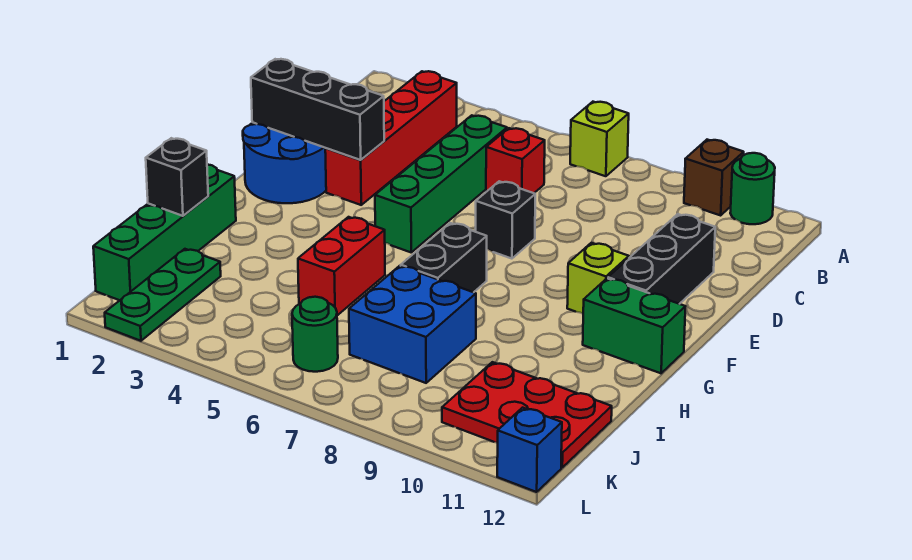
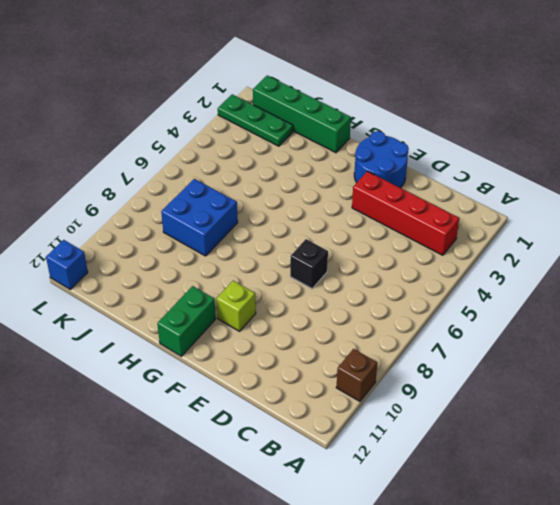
none -> lime brick A7 level 1
none -> green round brick A11 level 1
none -> green brick C5:F5 level 1

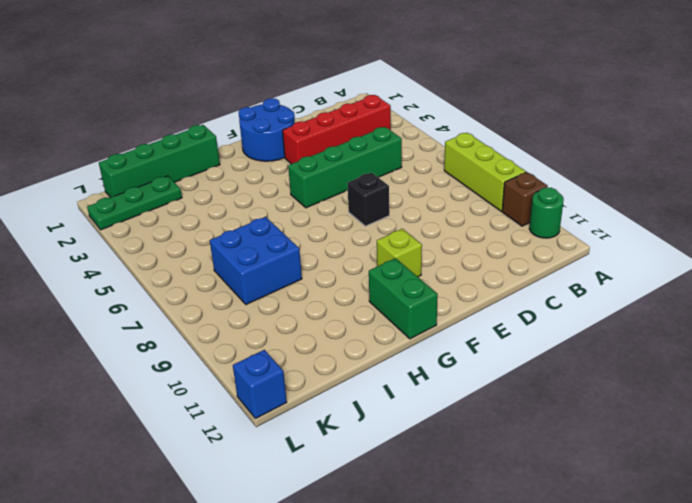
lime brick A7:A9 level 1 -> lime brick A7 level 1
none -> red brick C6 level 1
none -> black brick D11:F11 level 1
none -> black brick G7:H7 level 1

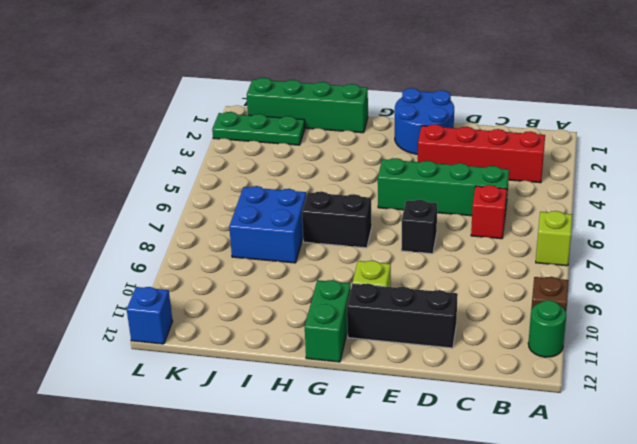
none -> red brick H5:I5 level 1
none -> red plate J10:K12 level 1
none -> green round brick K6 level 1

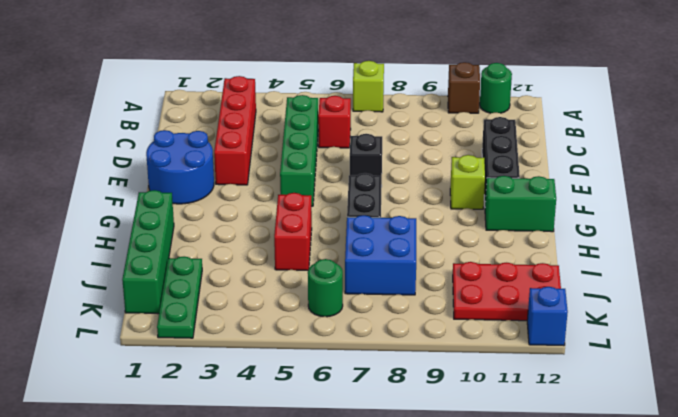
none -> black brick E1:E3 level 2
none -> black brick I1 level 2

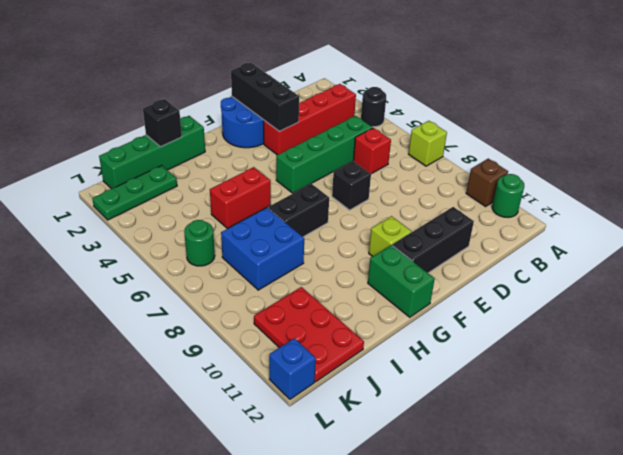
black round brick A4 level 1 -> none

